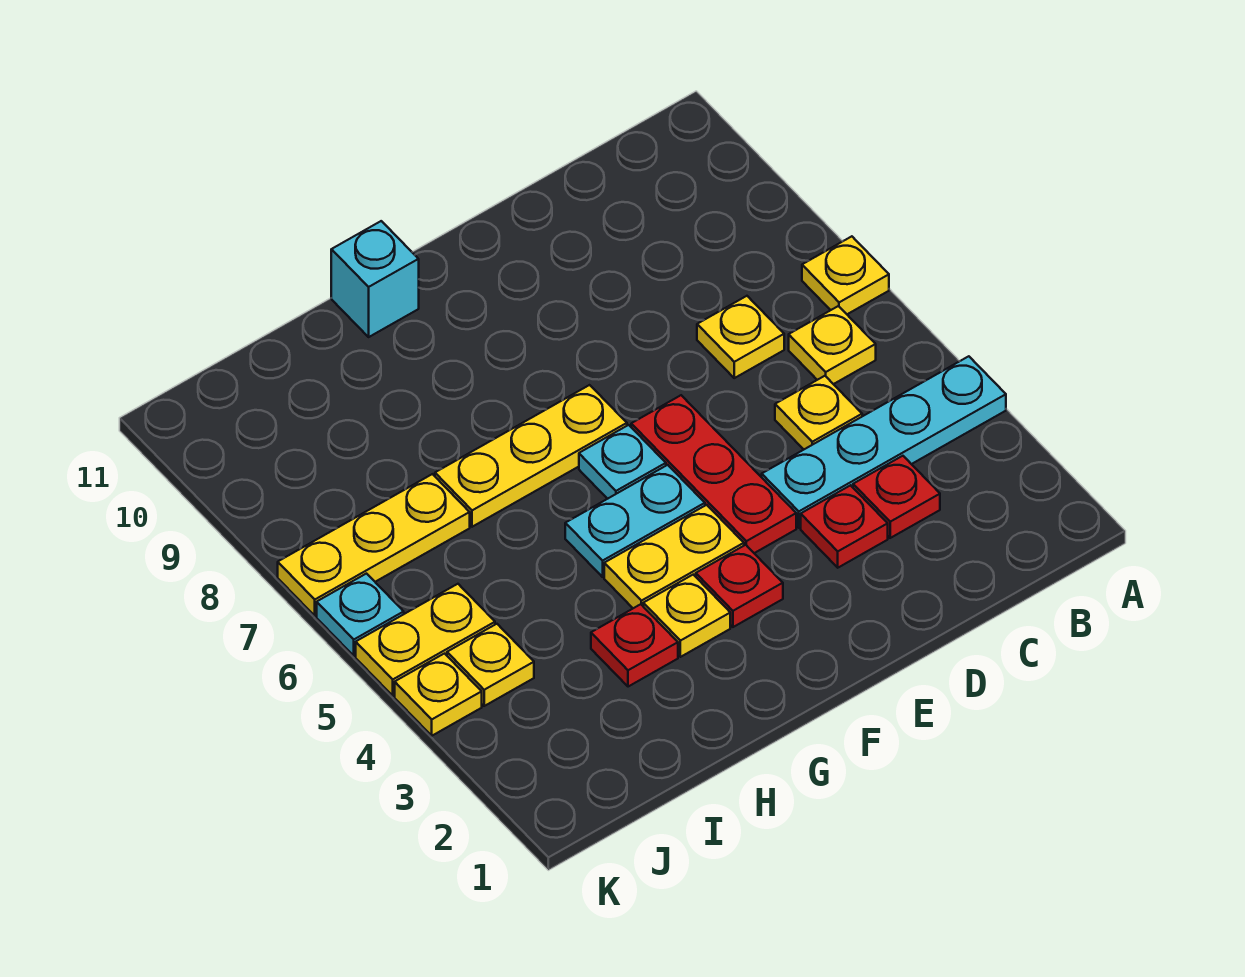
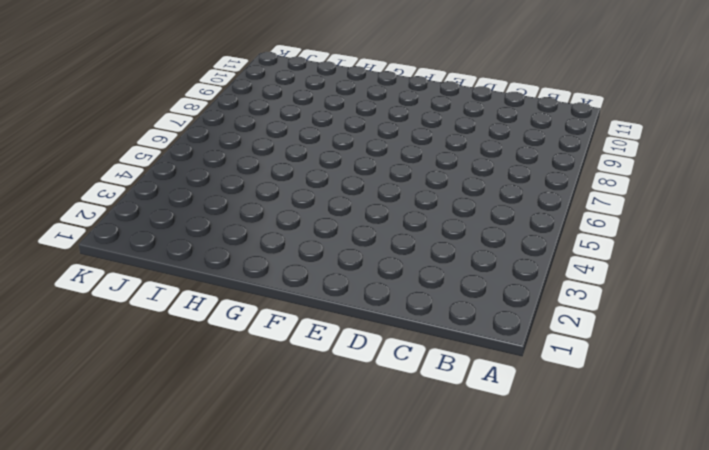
none -> cyan plate A4:D4 level 1
none -> yellow plate A7 level 1
none -> yellow plate B6 level 1

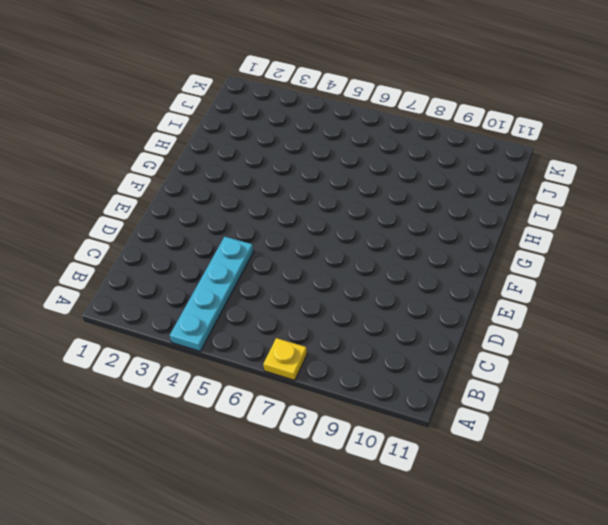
none -> yellow plate B6 level 1
none -> red plate C3 level 1
none -> yellow plate C5 level 1

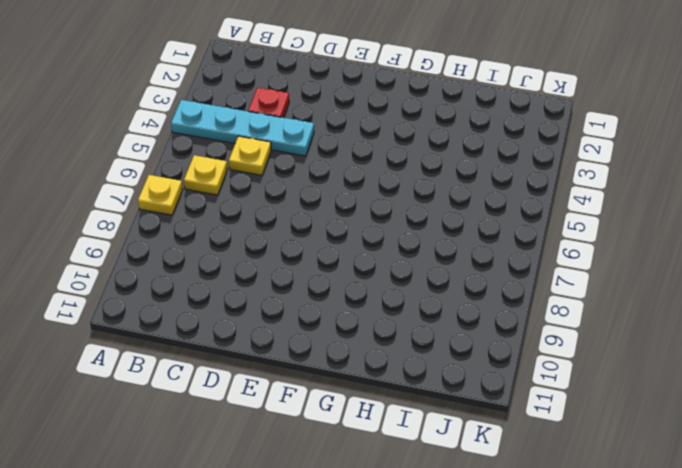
none -> yellow plate C7 level 1
none -> red plate D3 level 1
none -> red plate E4:E6 level 1

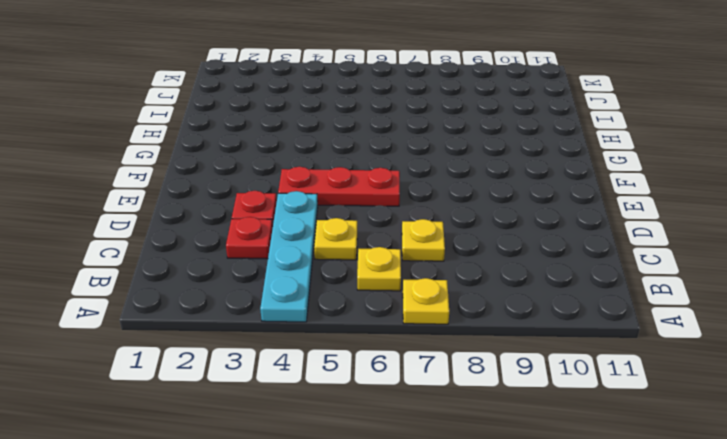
none -> red plate F3 level 1
none -> yellow plate F4:G4 level 1
none -> cyan plate F5:G5 level 1

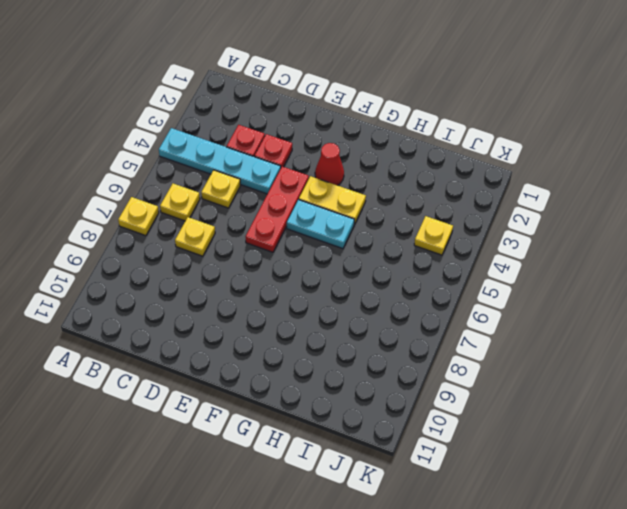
red cone F3 level 1 -> red plate F3 level 1
none -> cyan plate F6 level 1
none -> yellow plate F7:H7 level 1
none -> yellow plate G3 level 1

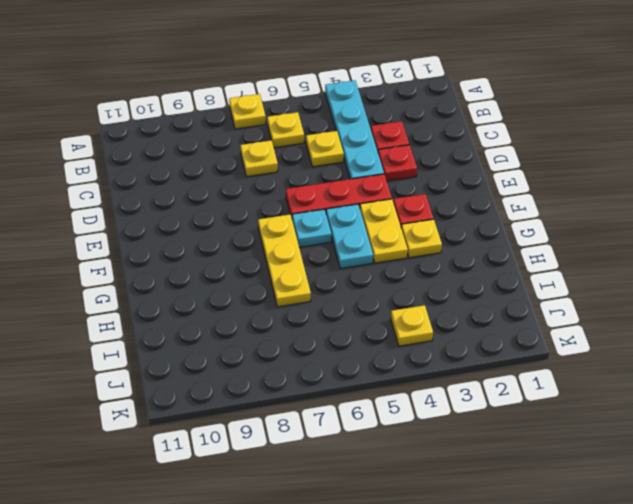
none -> cyan brick G11 level 1
none -> red plate H3 level 1
none -> yellow plate I7:K7 level 1

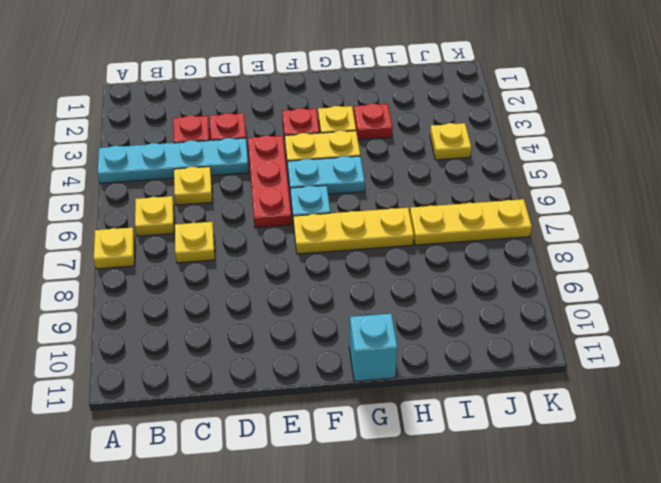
none -> yellow plate J5:K5 level 1
none -> yellow plate K4 level 1
none -> cyan plate K6 level 1

